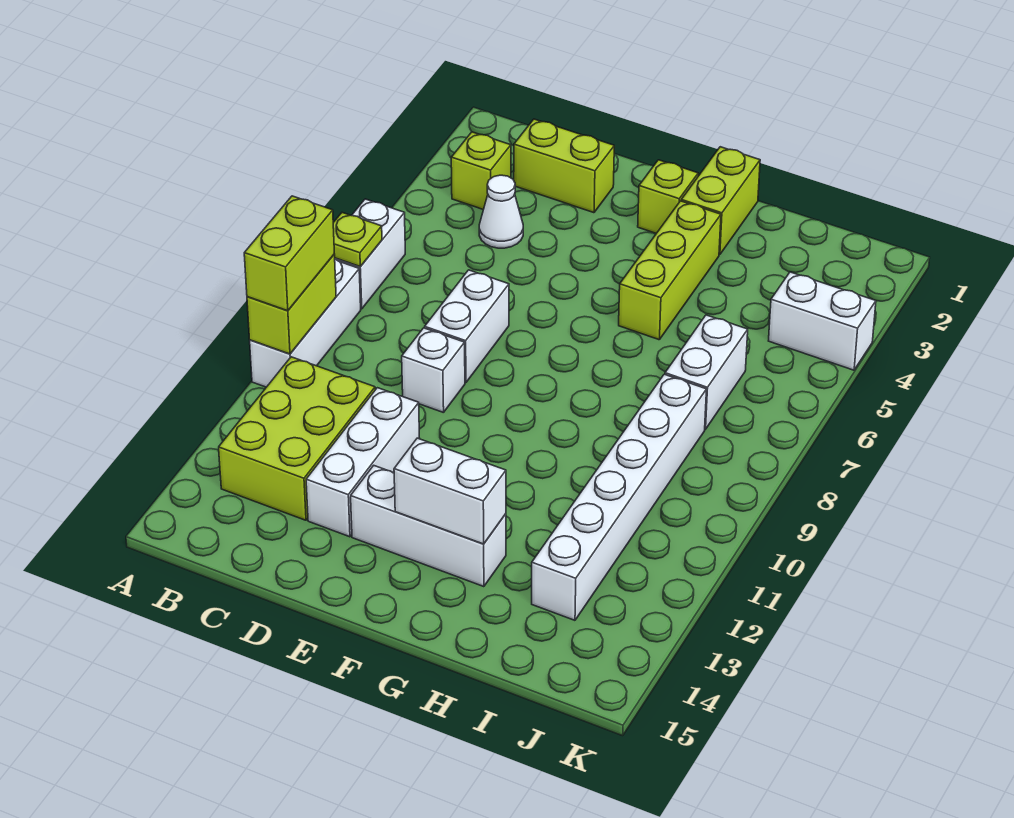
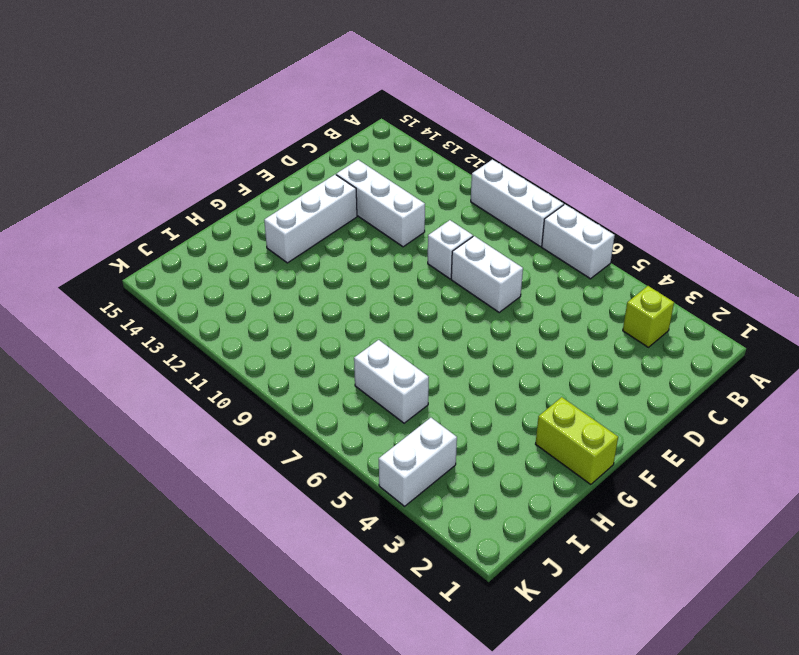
none -> lime brick B11:C13 level 1
none -> lime brick C2:D2 level 1
none -> white cone C4 level 1

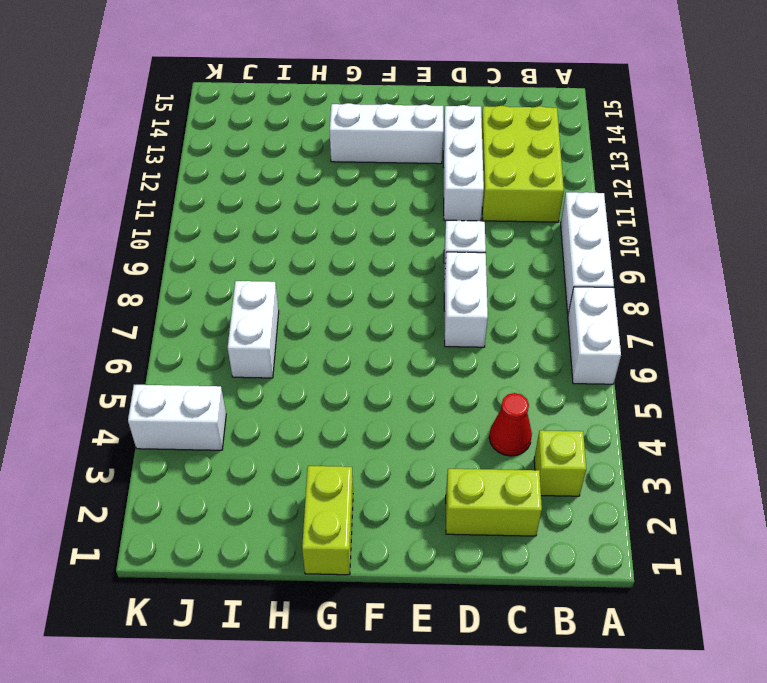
red cone C4 level 1 -> white cone C4 level 1
none -> lime brick F2 level 1
none -> lime brick G3:G5 level 1
none -> white brick I8:I13 level 1

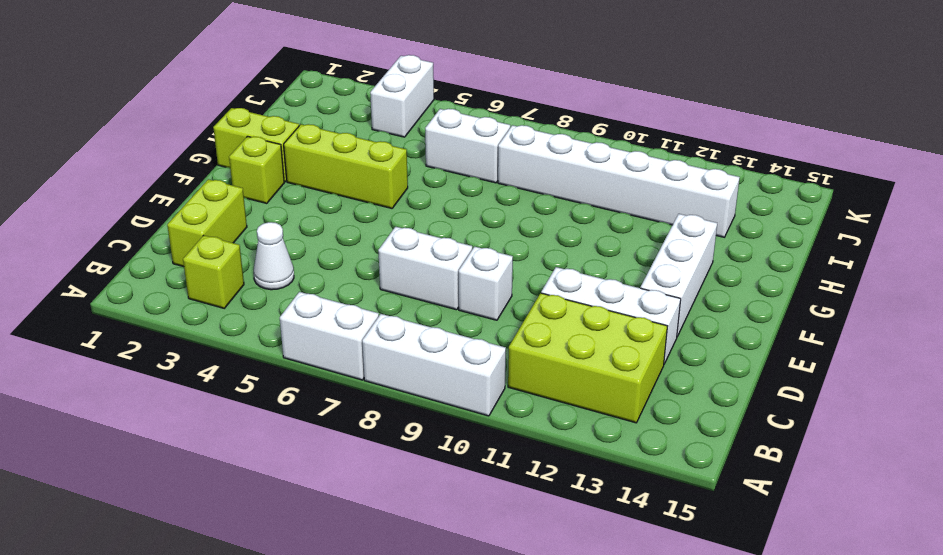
none -> lime plate A7 level 2
none -> lime brick A9:A10 level 2
none -> white brick F13:G13 level 2

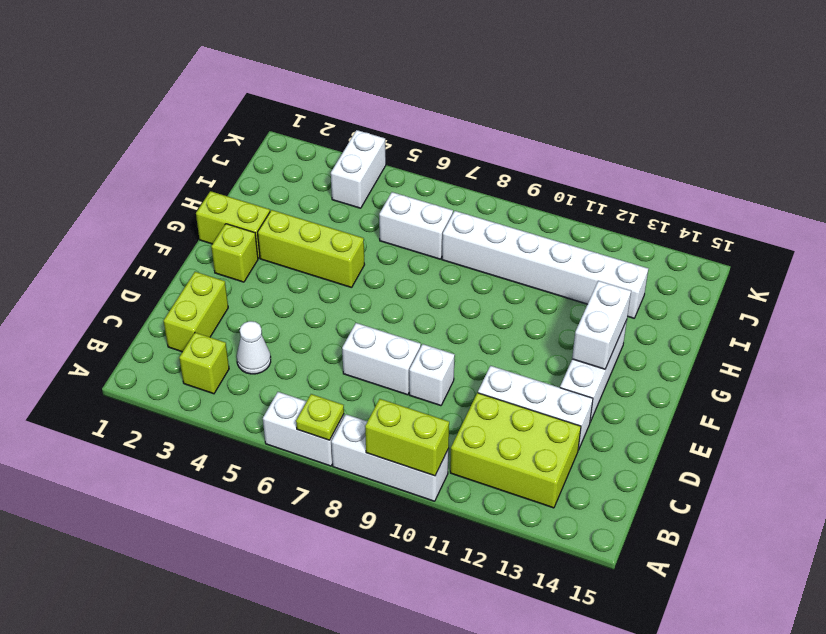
none -> lime brick A9:A10 level 3

